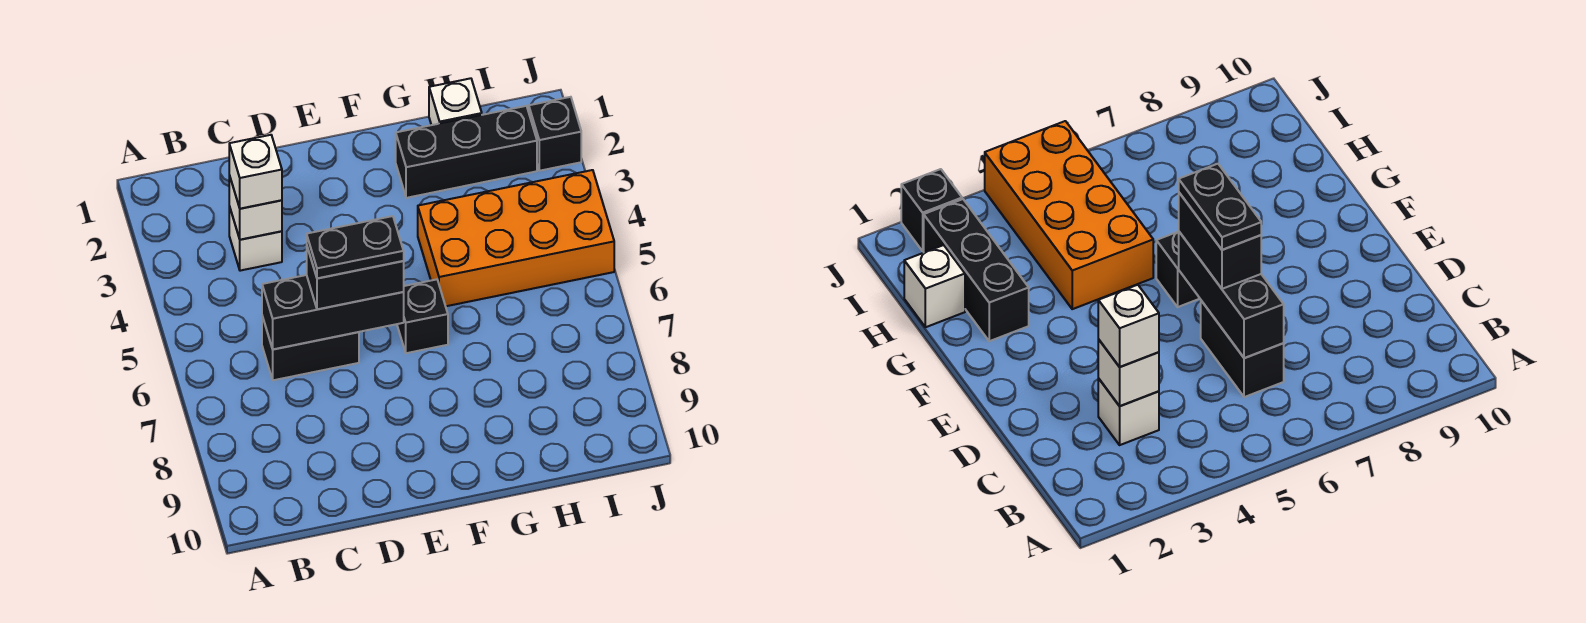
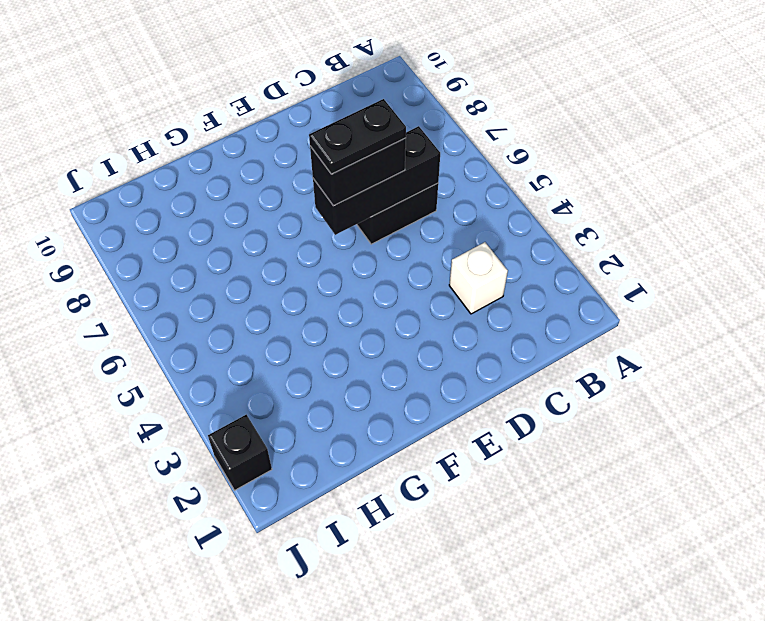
none -> black brick F6 level 1
none -> black brick G2:I2 level 1
none -> orange brick G4:J5 level 1

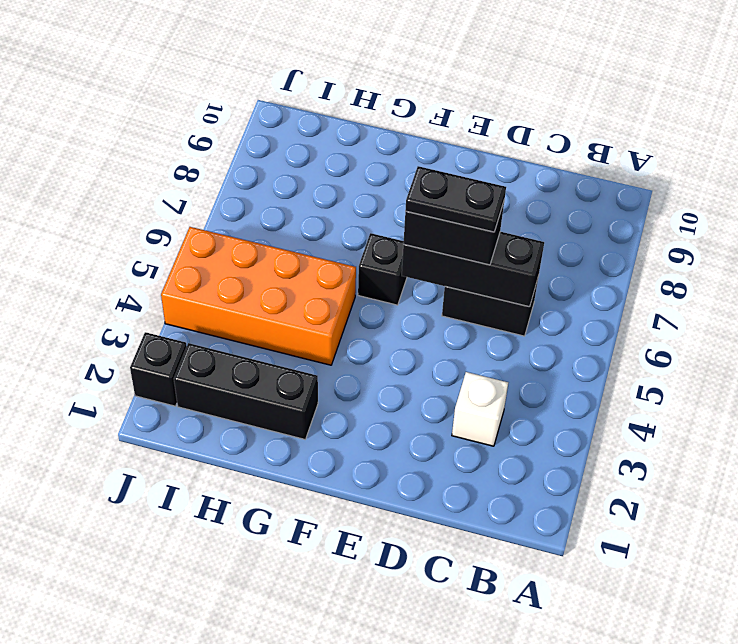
none -> white brick H1 level 1
none -> white brick C3 level 2
none -> white brick C3 level 3

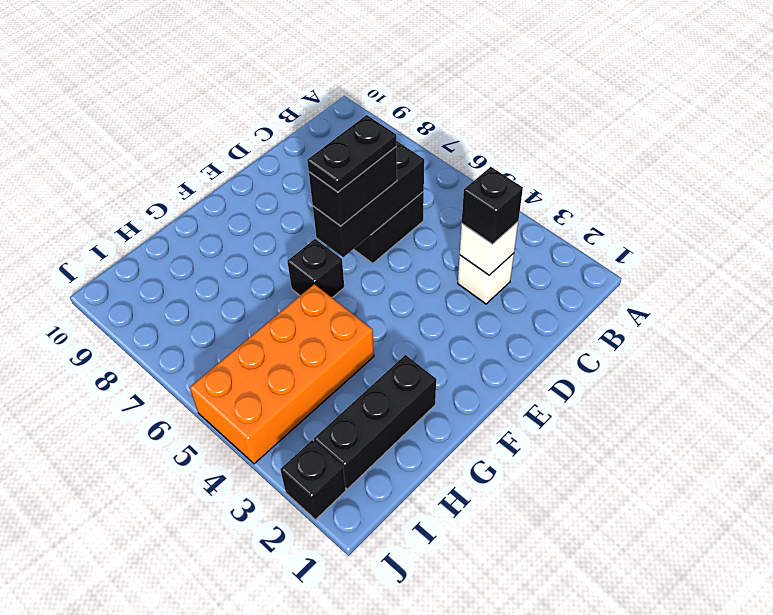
black brick C3 level 3 -> white brick C3 level 3
none -> white brick H1 level 1

